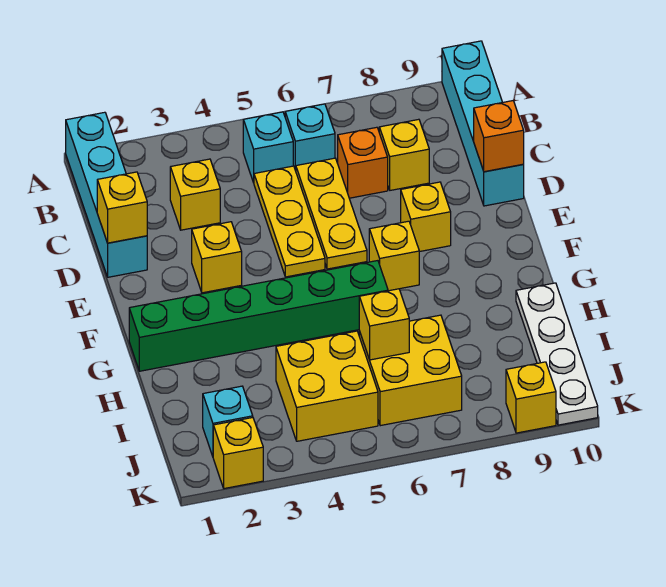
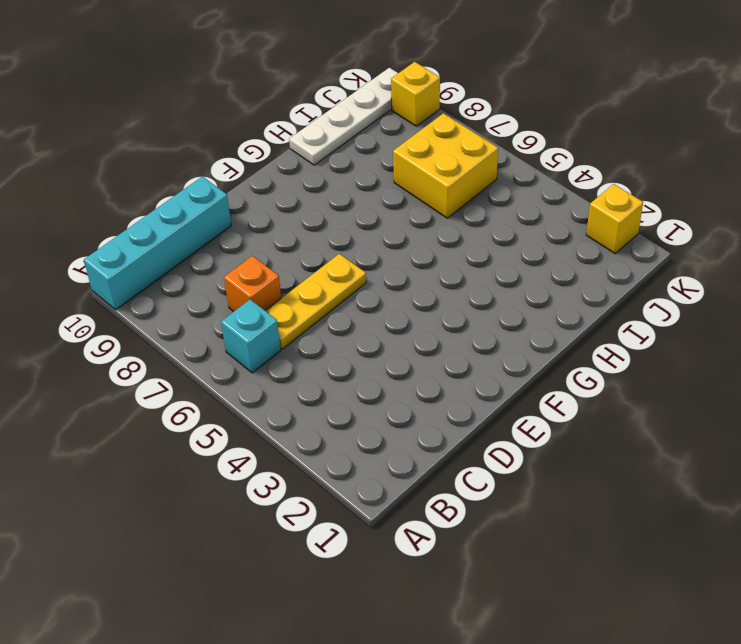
none -> cyan brick A1:D1 level 1
none -> cyan brick B5 level 1
none -> yellow brick C3 level 1

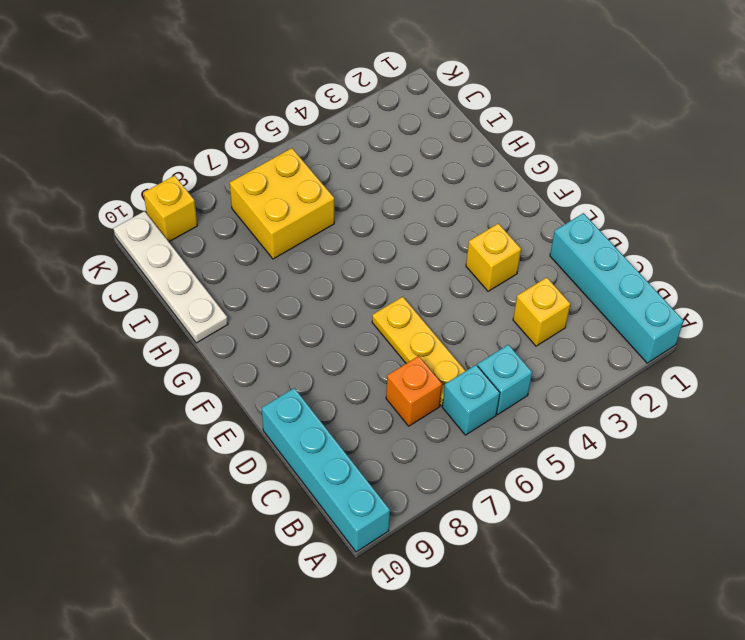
none -> yellow plate C5:E5 level 1
none -> yellow brick C8 level 1
none -> yellow brick E8 level 1

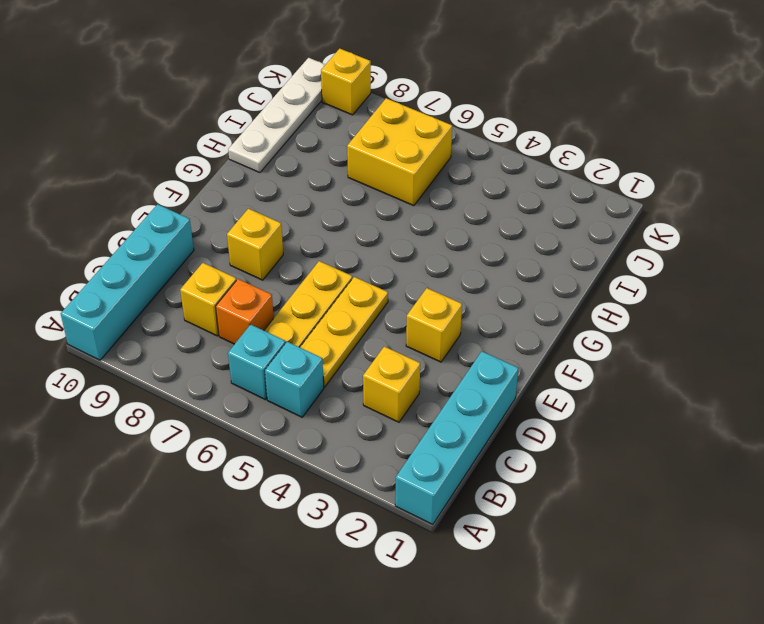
none -> yellow brick F7 level 1
none -> green brick G1:G6 level 1
none -> yellow brick I4:J5 level 1

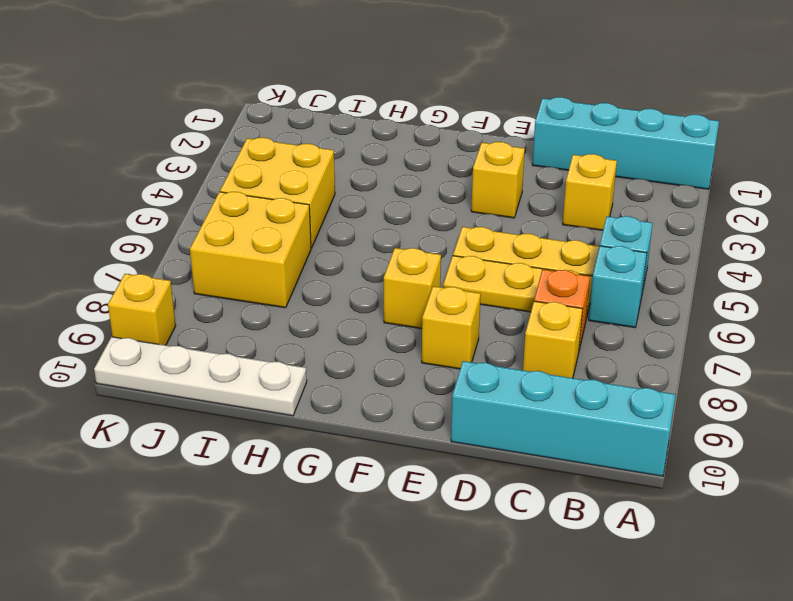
none -> green brick G1:G6 level 1
none -> cyan brick J2 level 1
none -> yellow brick K2 level 1

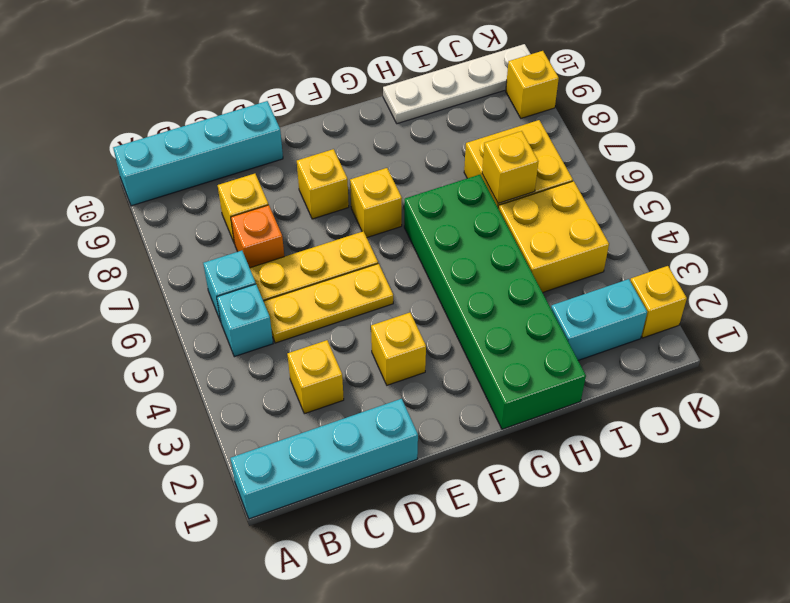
green brick G1:H6 level 1 -> green brick G1:G6 level 1
cyan brick I2:J2 level 1 -> cyan brick J2 level 1
none -> yellow brick D1 level 2
none -> orange brick D10 level 2

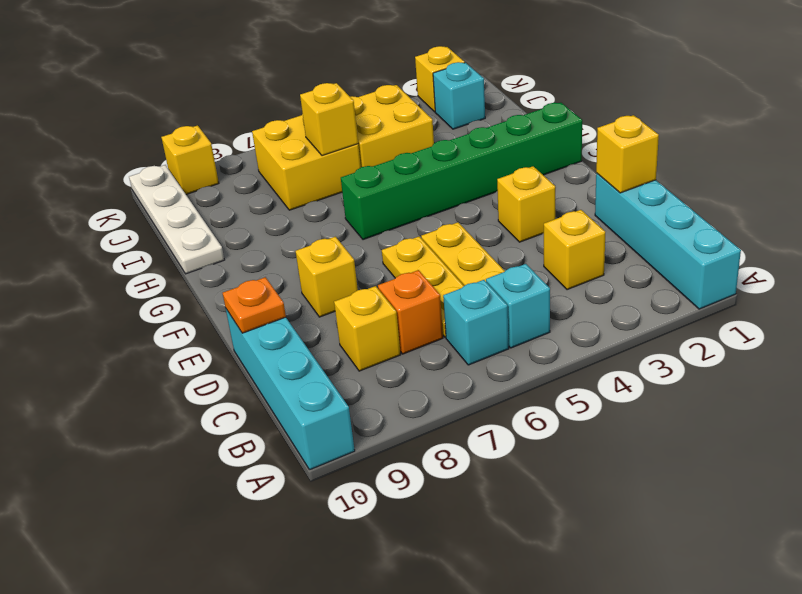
orange plate D10 level 2 -> orange brick D10 level 2
none -> yellow brick F7 level 1

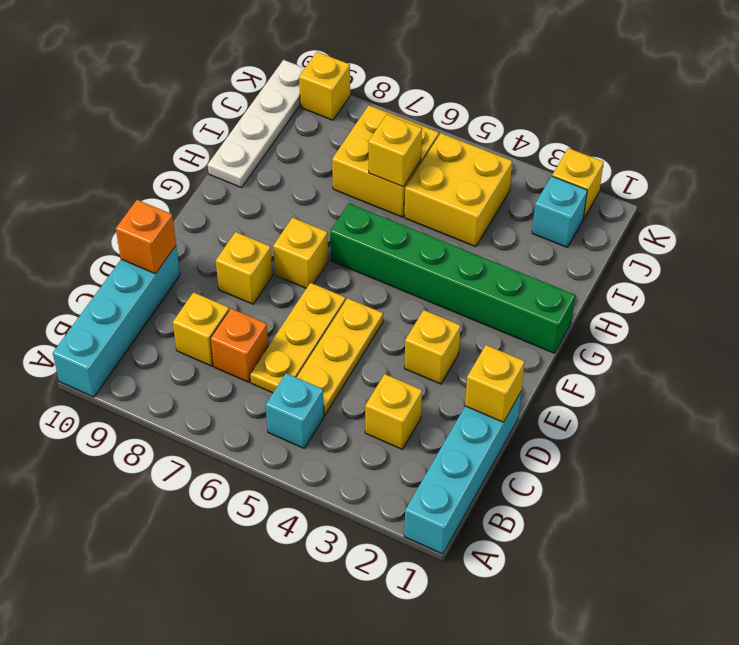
none -> cyan brick B6 level 1

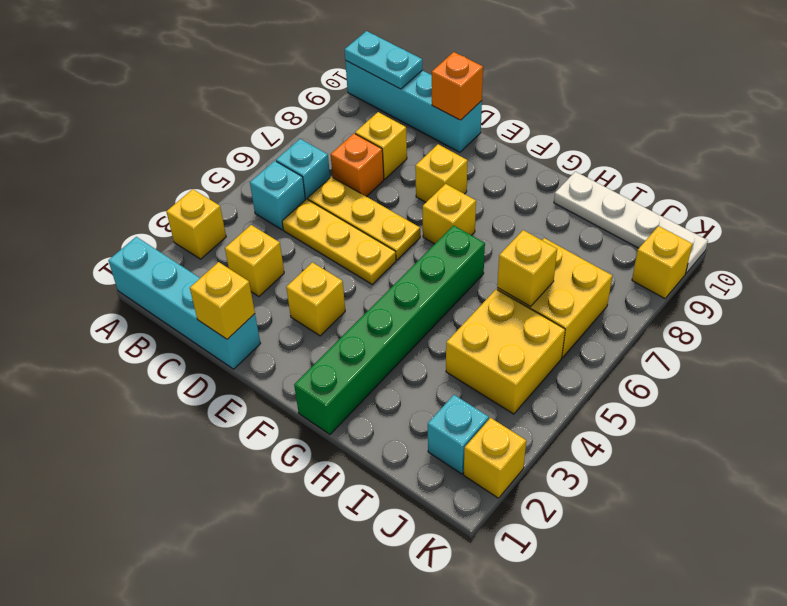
yellow brick A3 level 1 -> none
cyan plate A10:B10 level 2 -> none

